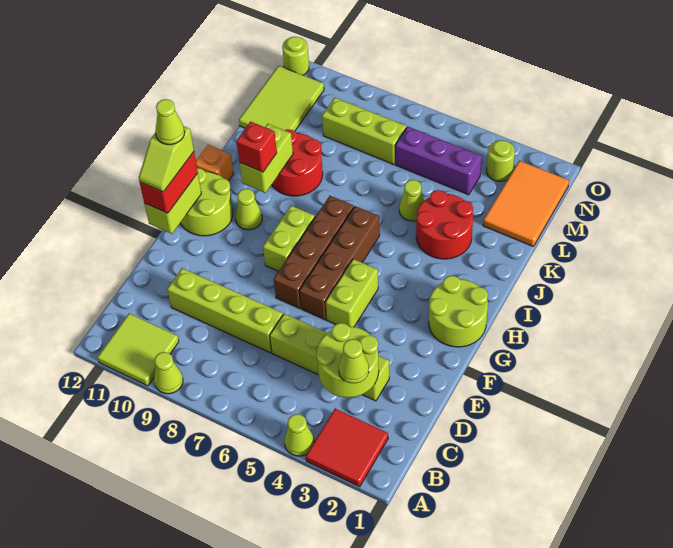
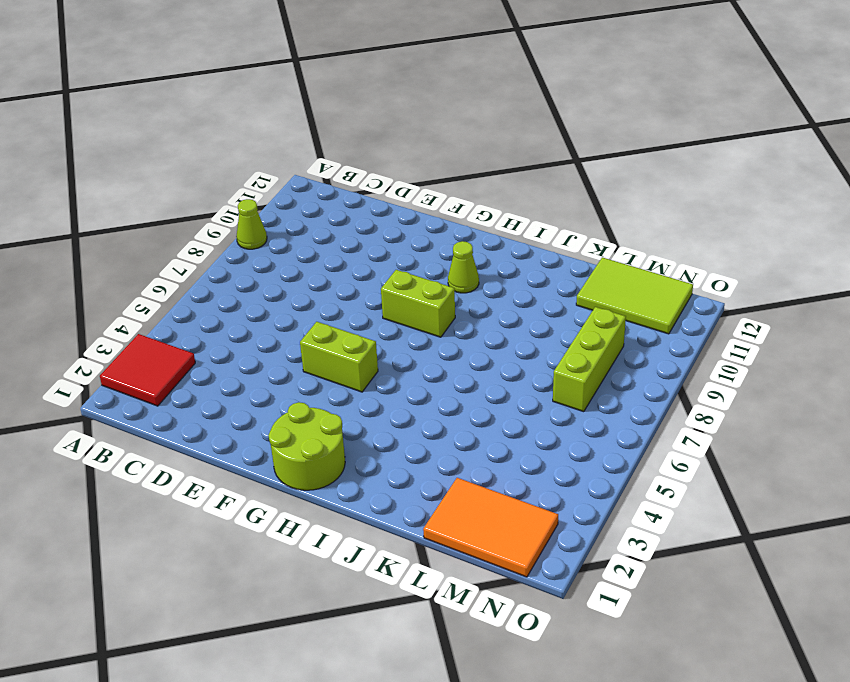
none -> lime cone A4 level 1
none -> lime tile A10:B11 level 1
none -> lime brick D3:D6 level 1
none -> lime brick D7:D10 level 1

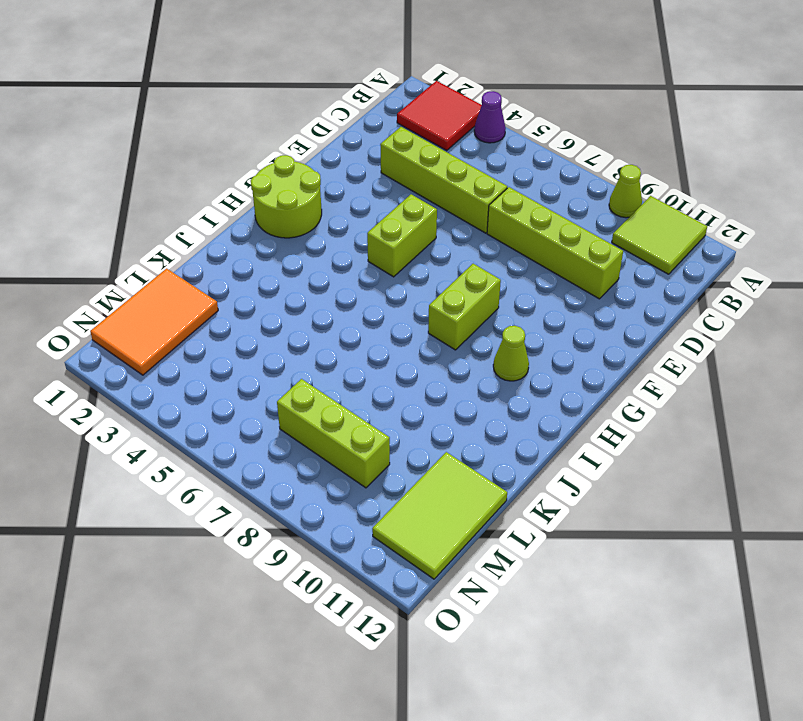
purple cone A4 level 1 -> lime cone A4 level 1
none -> brown brick F6:I6 level 1
none -> brown brick F7:I7 level 1
none -> lime round brick G11:H12 level 1
none -> orange brick I12 level 1

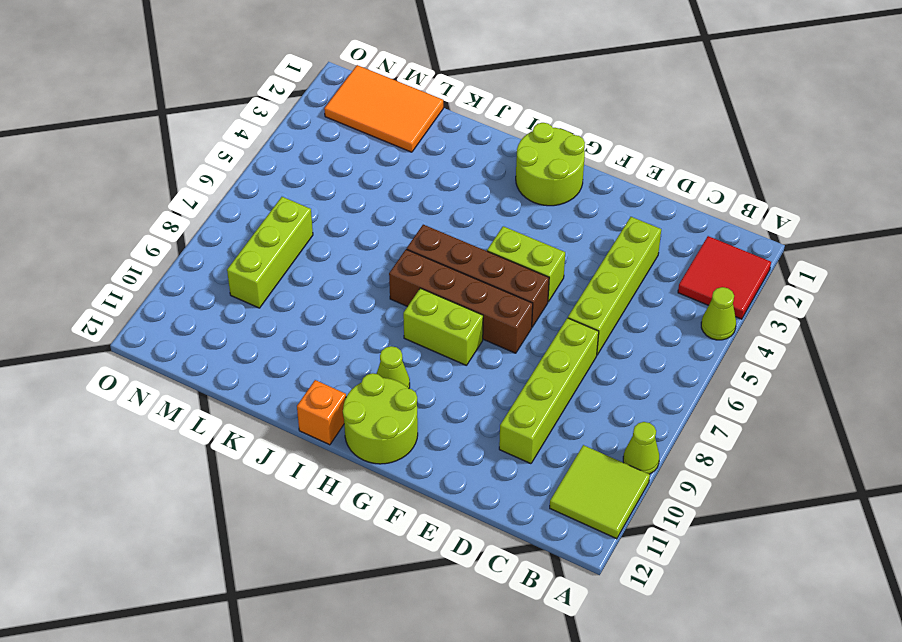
none -> red round brick J3:K4 level 1
none -> red round brick J9:K10 level 1
none -> lime cone K5 level 1
none -> lime tile L11:N12 level 1

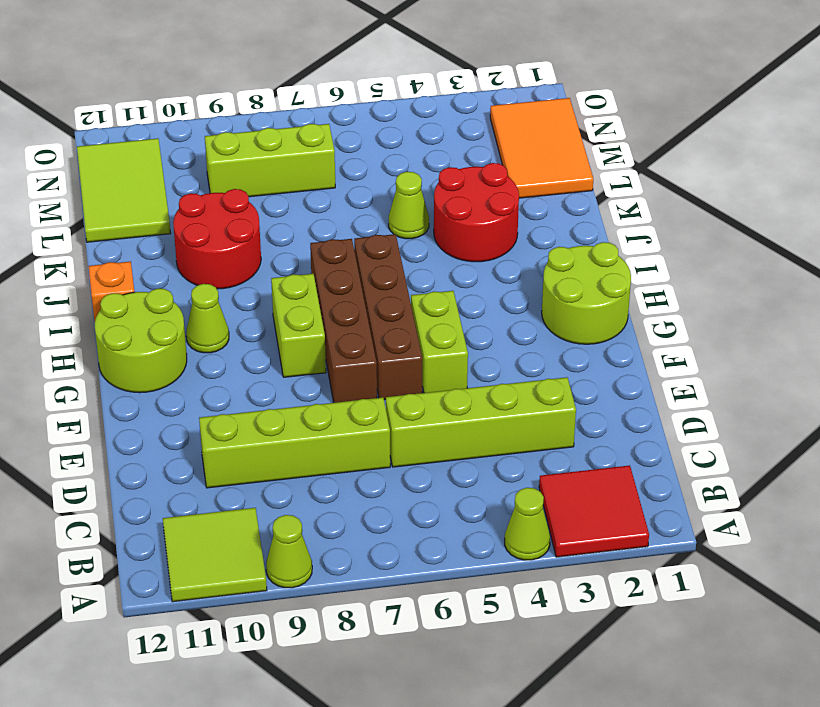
none -> purple brick M4:M6 level 1
none -> lime round brick N3 level 1
none -> lime round brick O12 level 1
none -> lime round brick C3:D4 level 2

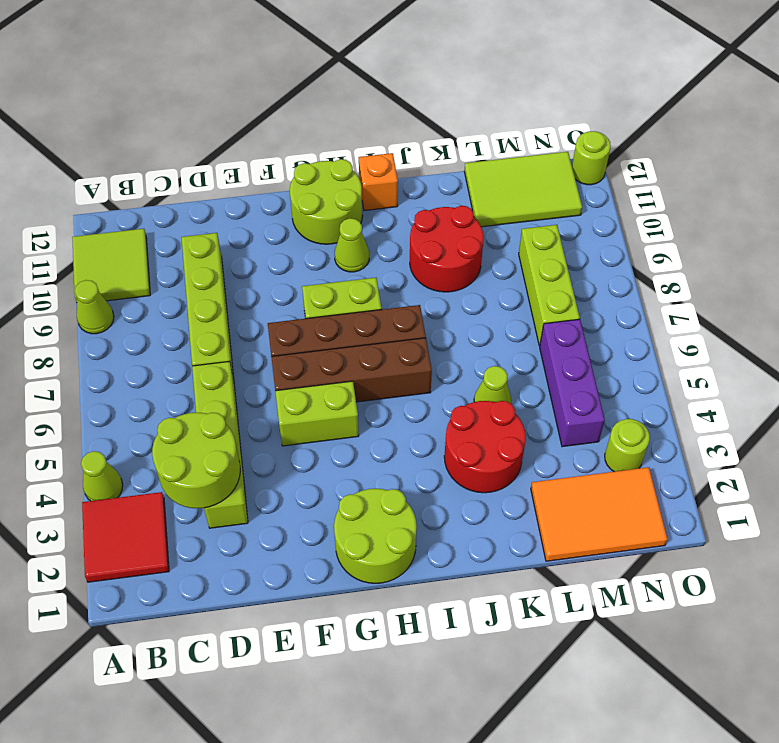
none -> lime brick F12:G12 level 2
none -> lime brick I10:J10 level 2
none -> lime cone C3 level 3
none -> red brick F12:G12 level 3

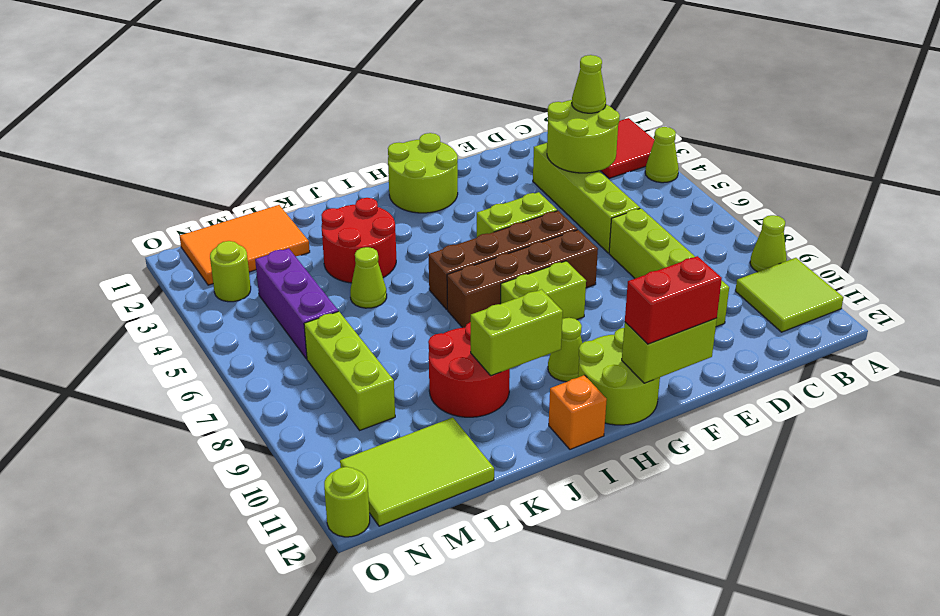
none -> red brick I10 level 3
none -> lime slope F12:G12 level 4 top G
none -> lime cone G12 level 5

